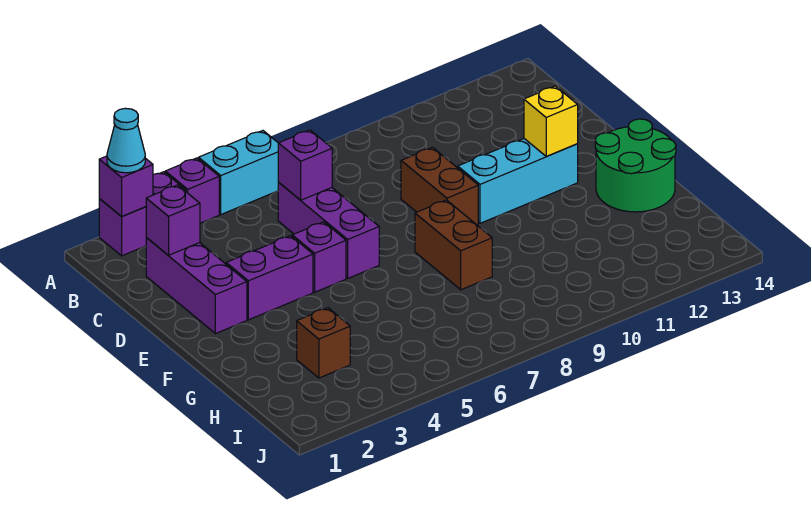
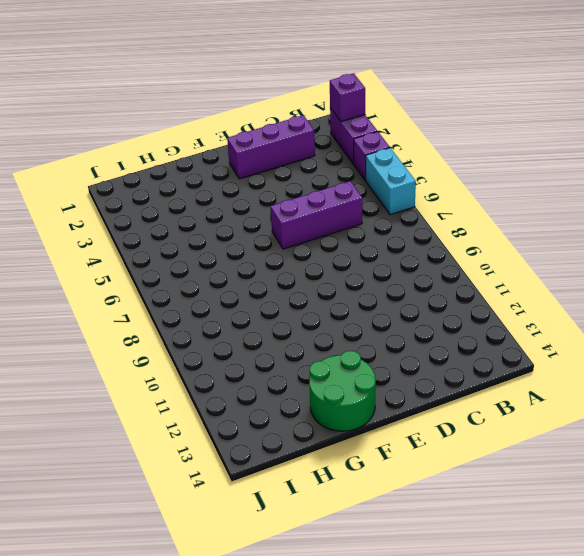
none -> brown brick D9:E9 level 1
none -> purple brick E3:E4 level 1
none -> purple brick E5 level 1

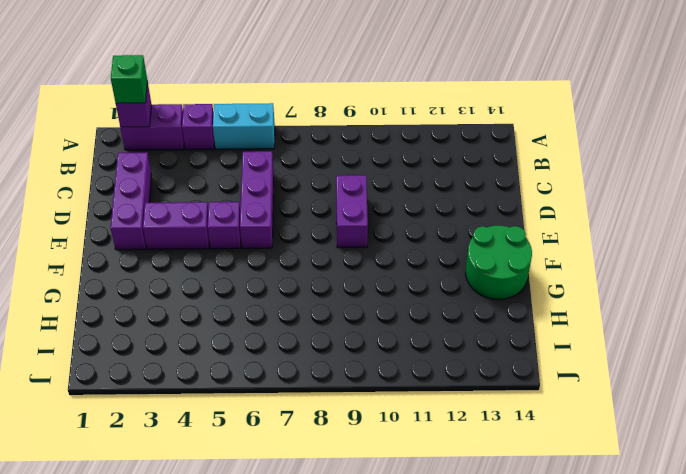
green brick A2 level 3 -> cyan cone A2 level 3
purple brick D9:E9 level 1 -> brown brick D9:E9 level 1
none -> cyan brick E10:E12 level 1
none -> brown brick F8:G8 level 1
none -> brown brick H3 level 1

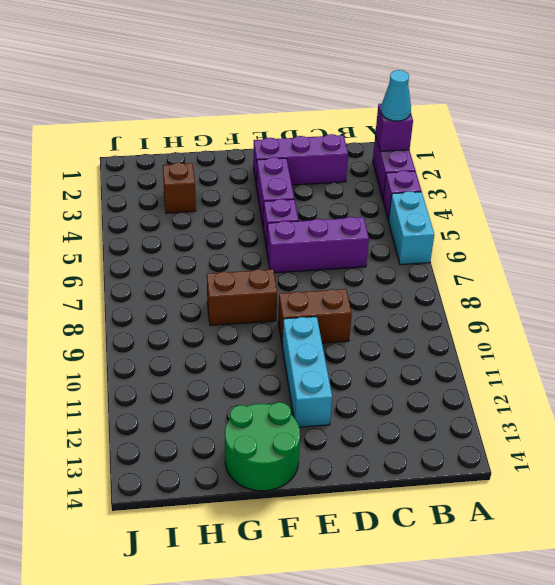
none -> purple brick C2 level 2
none -> purple brick C6 level 2
none -> yellow brick E12 level 2

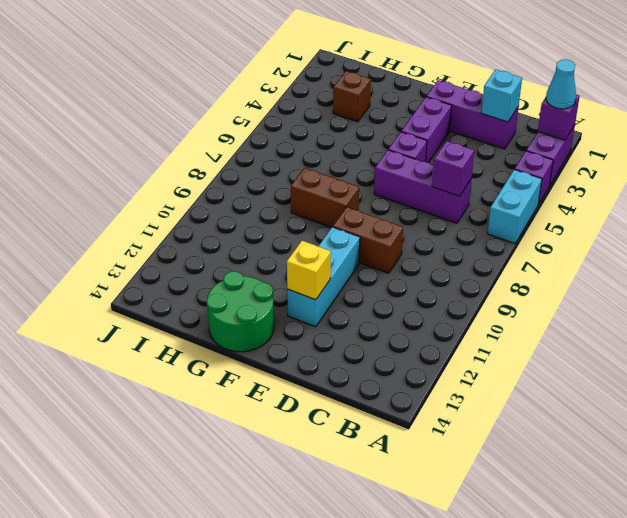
cyan brick C2 level 2 -> purple brick C2 level 2

